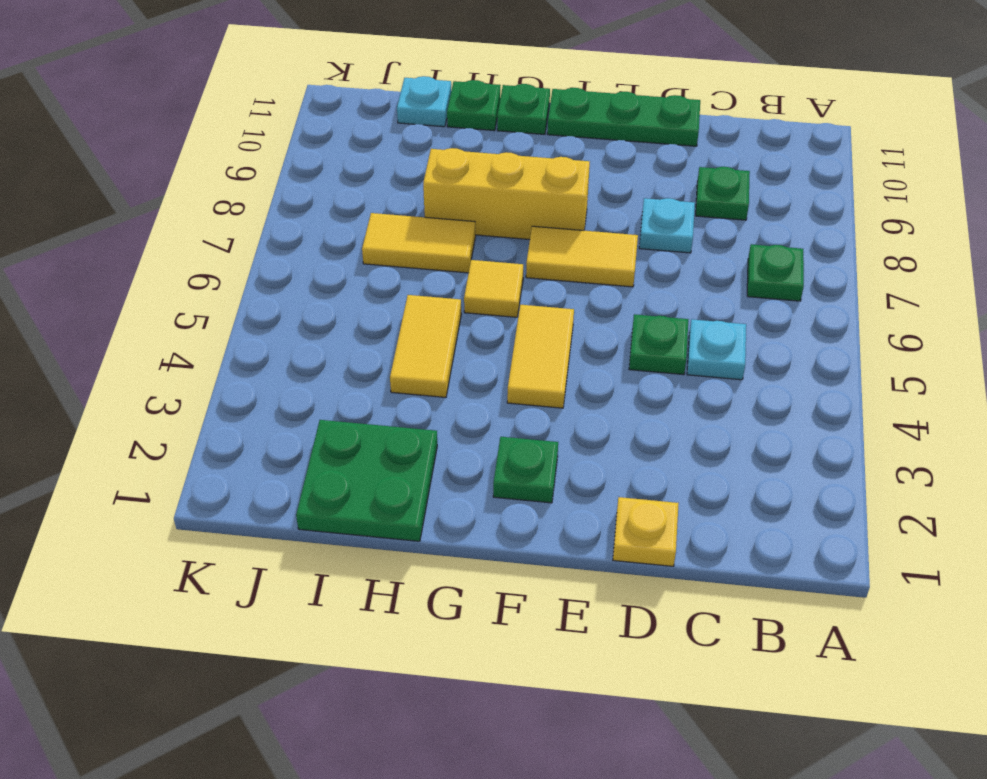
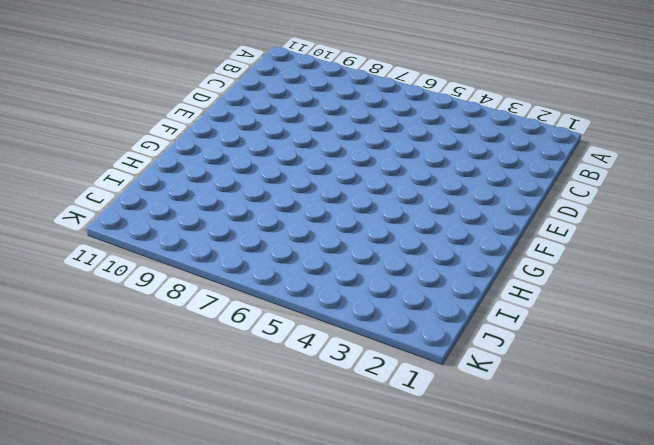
none -> green plate B7 level 1
none -> cyan plate C5 level 1
none -> green plate C9 level 1

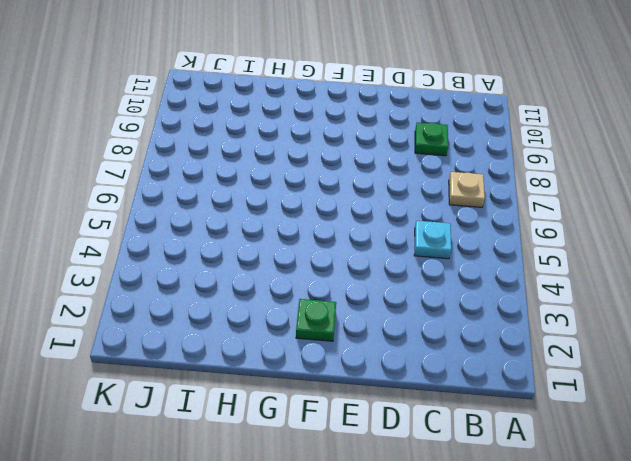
tan plate B7 level 1 -> green plate B7 level 1
none -> yellow plate D1 level 1
none -> green plate D5 level 1
none -> cyan plate D8 level 1

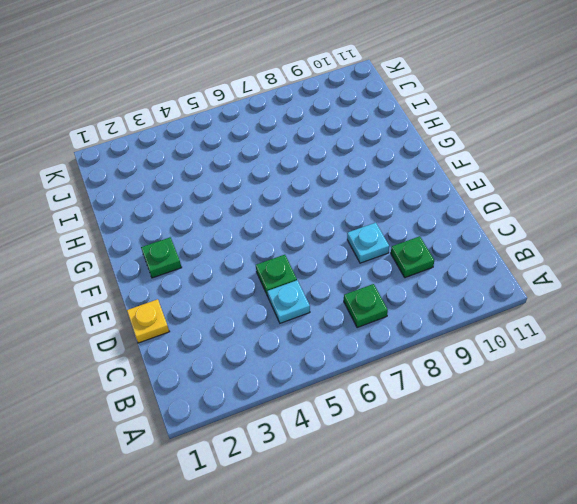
none -> green plate D11:F11 level 1
none -> yellow tile E7:F7 level 1
none -> yellow tile F4:F5 level 1

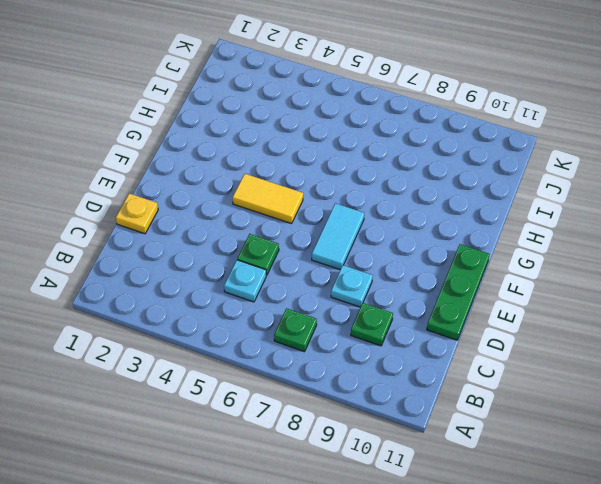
cyan tile E7:F7 level 1 -> yellow tile E7:F7 level 1
none -> green plate F2 level 1
none -> yellow brick F8:H8 level 1
none -> yellow tile G6 level 1

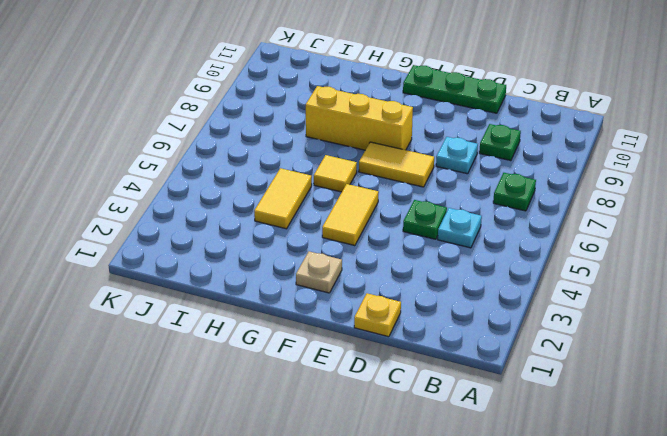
tan plate F2 level 1 -> green plate F2 level 1
none -> green plate G11 level 1
none -> green plate H1:I2 level 1
none -> yellow tile H7:I7 level 1

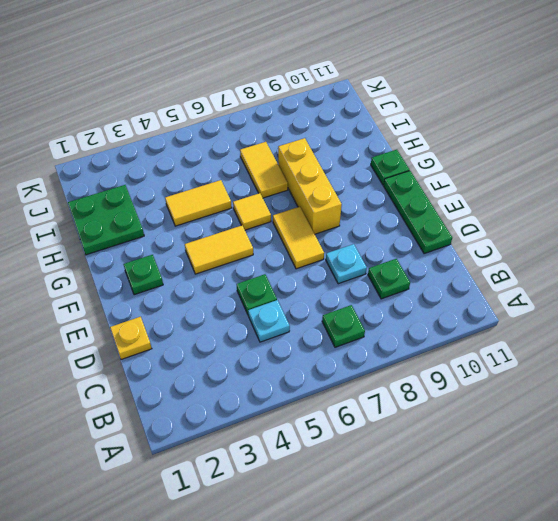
none -> green plate H11 level 1
none -> cyan plate I11 level 1

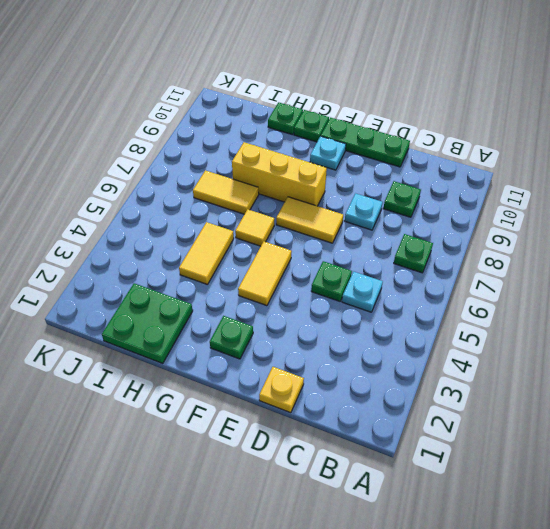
cyan plate F10 level 1 -> cyan plate I11 level 1

